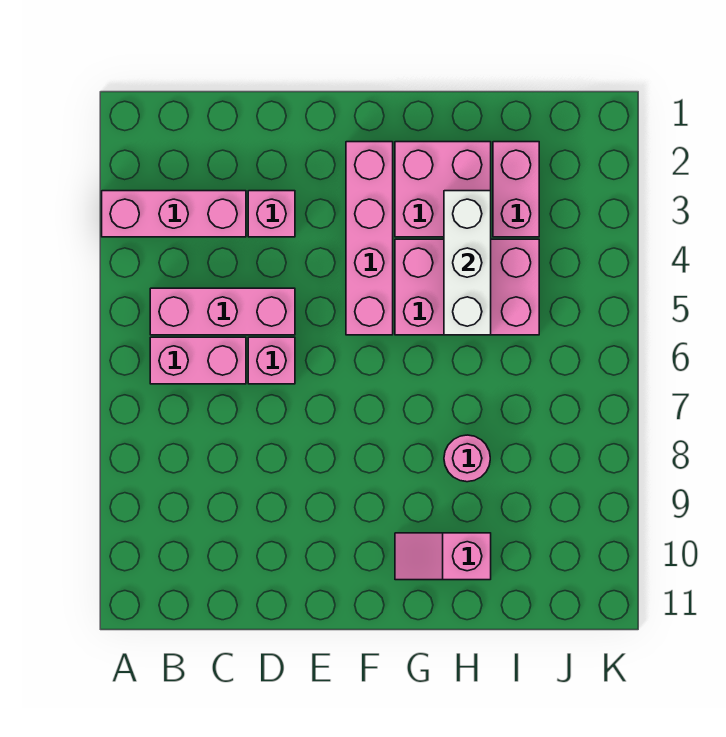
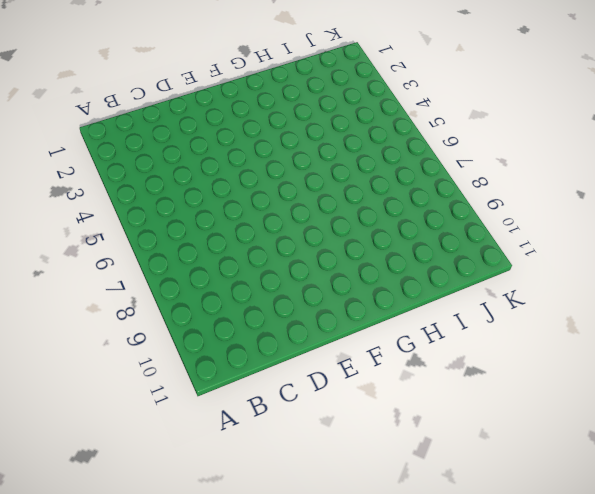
none -> pink brick A3:C3 level 1
none -> pink brick B5:D5 level 1
none -> pink brick B6:C6 level 1

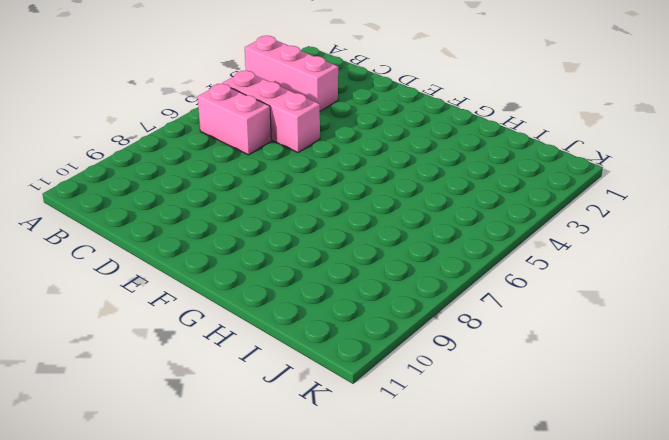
none -> pink brick D3 level 1
none -> pink brick D6 level 1
none -> pink brick F2:F5 level 1

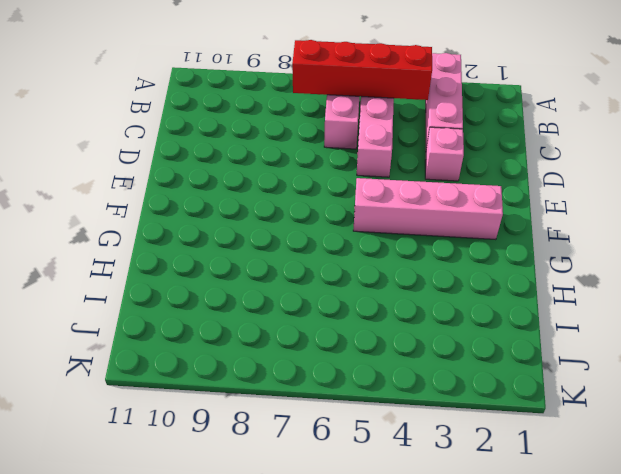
red brick B4:B7 level 2 -> none
none -> pink brick D6 level 1
none -> pink brick G2:H3 level 1
none -> pink brick G4:I5 level 1

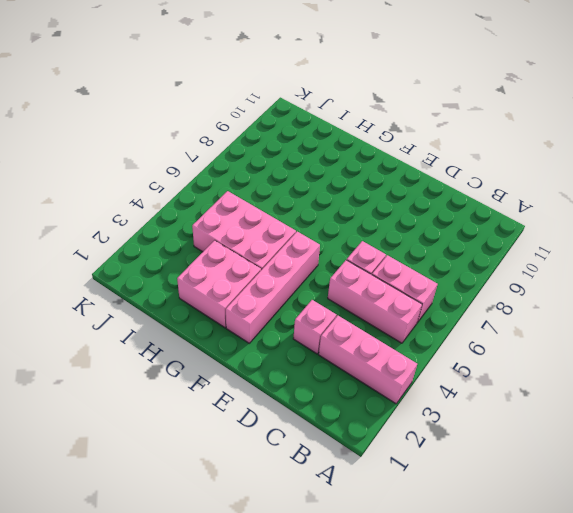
none -> pink slope G10:H10 level 1 top H
none -> pink round brick H8 level 1
none -> pink brick I2:I3 level 1

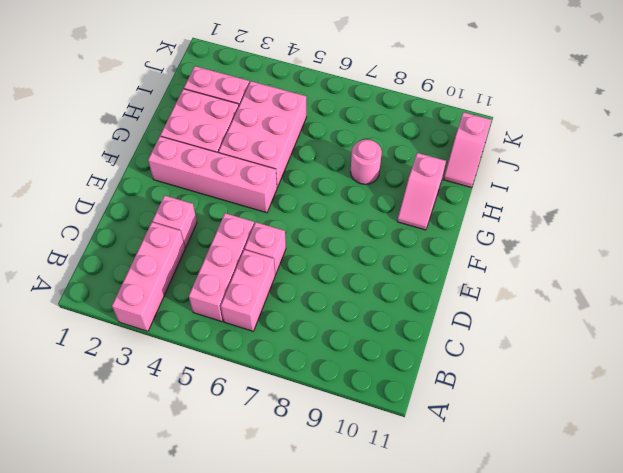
pink slope I11:J11 level 1 top J -> none
none -> white brick H3:H5 level 2

